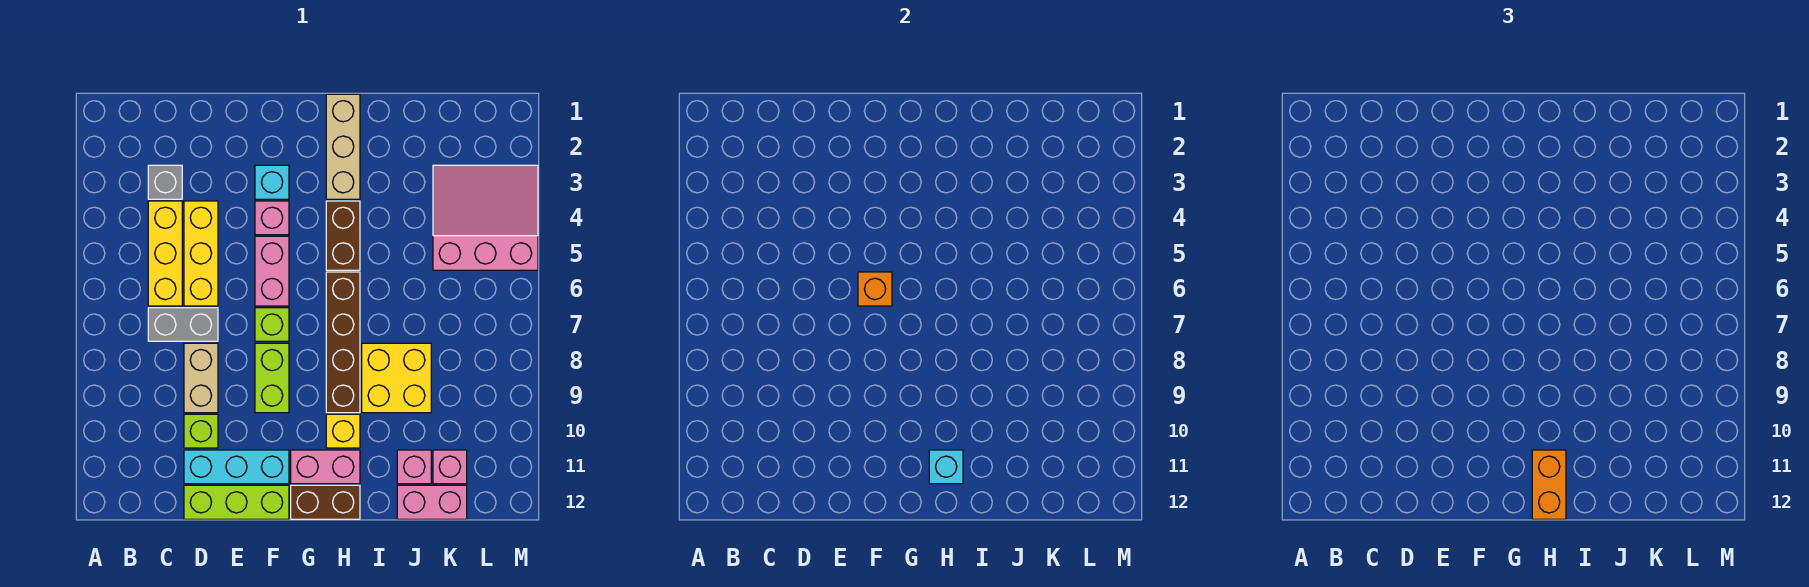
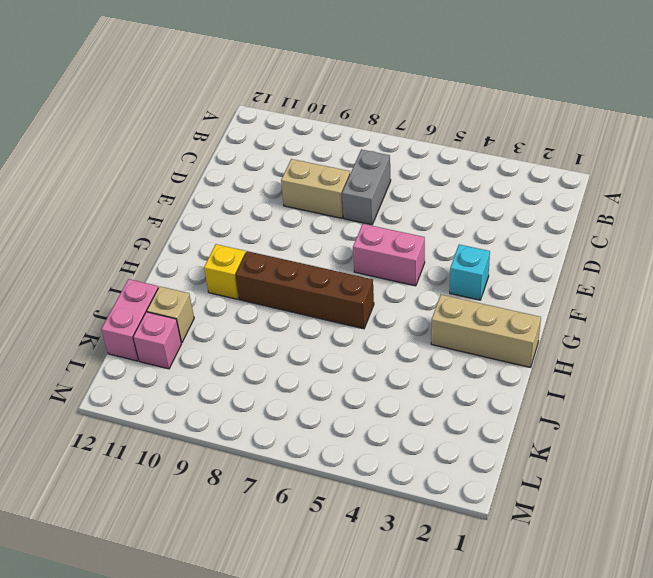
tan brick J11 level 1 -> pink brick J11 level 1
none -> grey brick C3 level 1
none -> yellow brick C4:C6 level 1
none -> yellow brick D4:D6 level 1

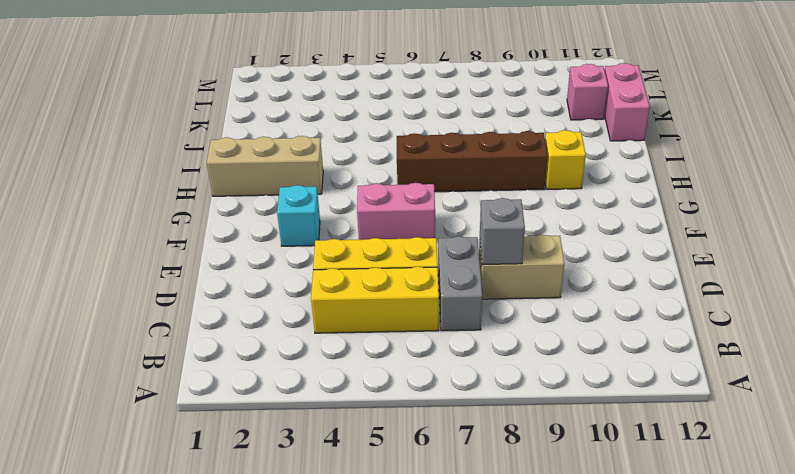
grey brick D8 level 2 -> grey brick C3 level 1
none -> lime brick D10 level 1
none -> cyan brick D11:F11 level 1
none -> lime brick D12:F12 level 1

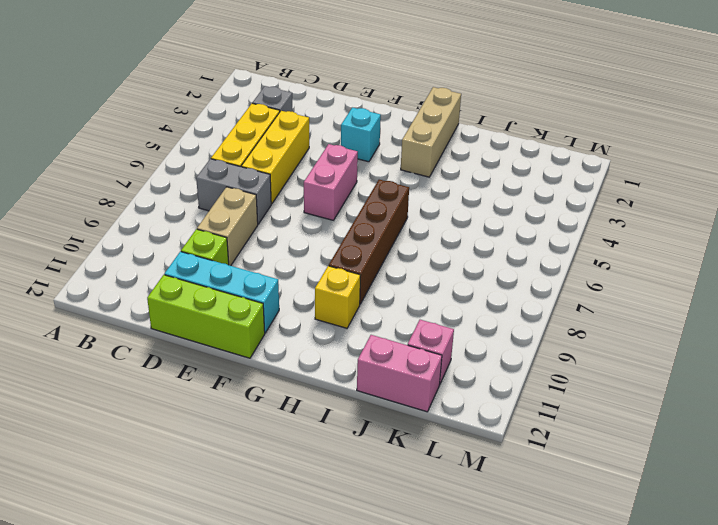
none -> pink brick F4 level 1
none -> lime brick F7 level 1
none -> lime brick F8:F9 level 1

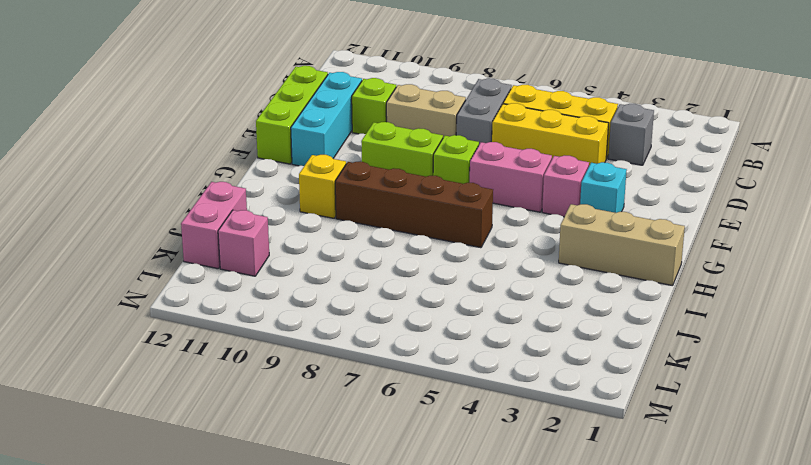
none -> pink brick G11:H11 level 1
none -> brown brick G12:H12 level 1
none -> brown brick H4:H5 level 1

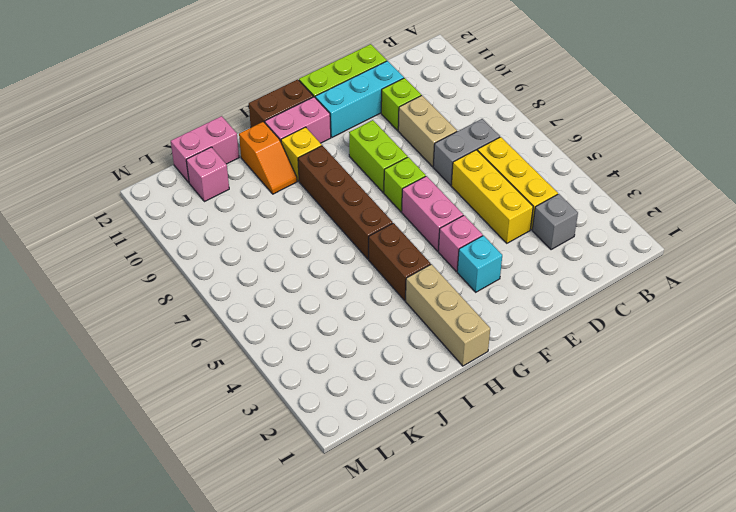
orange slope I10:I11 level 1 top 11 -> none
none -> yellow brick I8:J9 level 1
none -> pink brick J11 level 1
none -> pink slope K3:M5 level 1 top 5

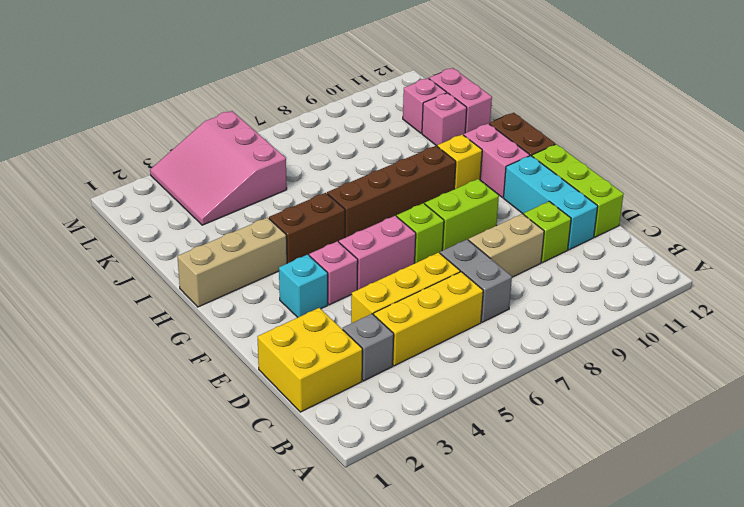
yellow brick C1:D2 level 1 -> yellow brick I8:J9 level 1
none -> orange brick F6 level 2
none -> cyan brick H11 level 2
none -> orange brick H11:H12 level 3

